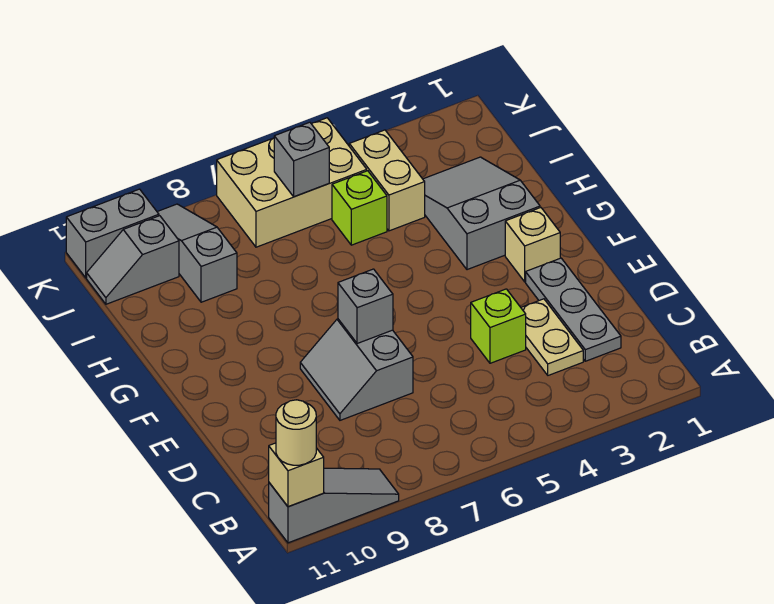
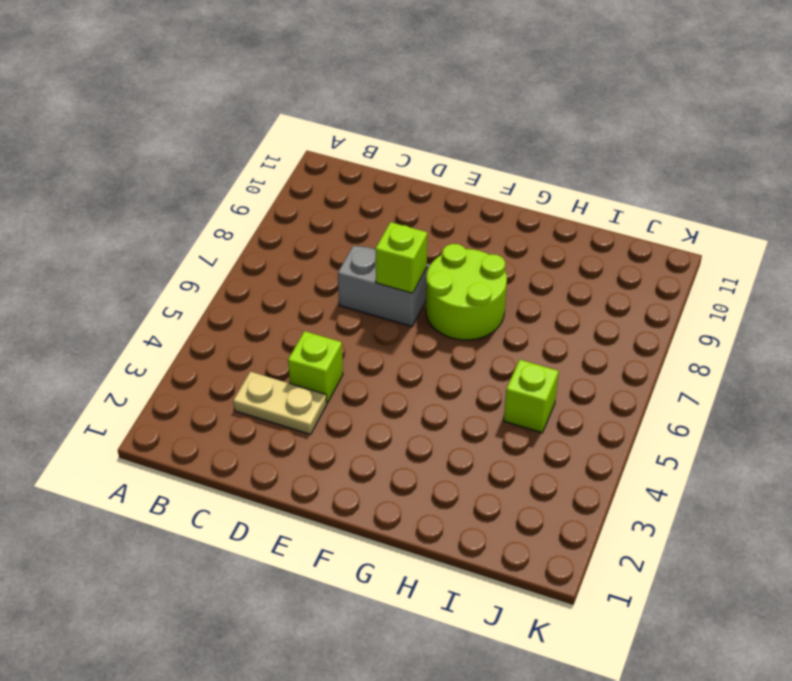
lime brick E7 level 2 -> grey brick E7 level 2
lime round brick F7:G8 level 1 -> none
none -> grey slope A9:A11 level 1 top 11
none -> grey plate C2:E2 level 1
none -> tan brick F2 level 1

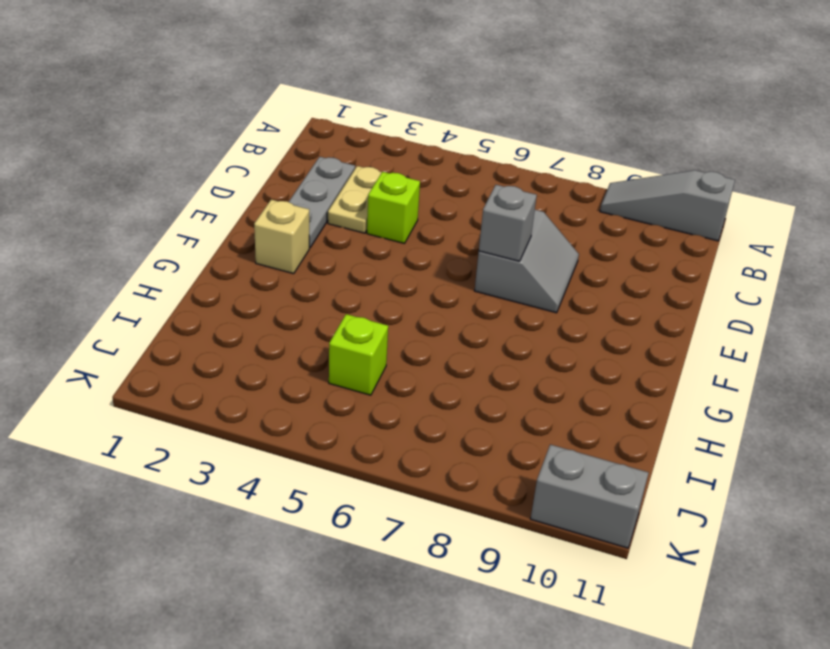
none -> grey slope G2:I3 level 1 top G
none -> tan brick I4:J4 level 1
none -> grey slope I9:K9 level 1 top I

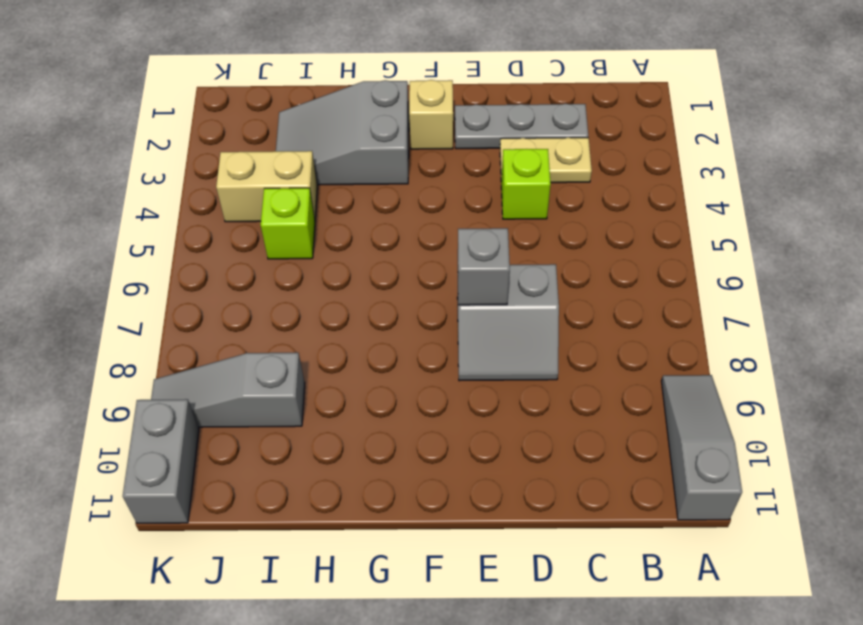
none -> tan brick J5:K7 level 1
none -> grey slope J10:J11 level 1 top 10
none -> tan brick A11 level 2

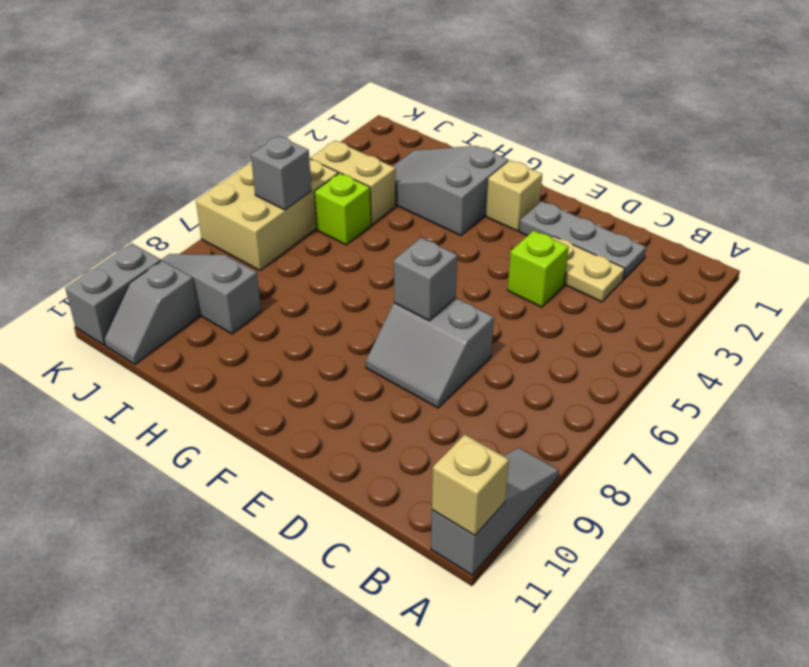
none -> tan round brick A11 level 3

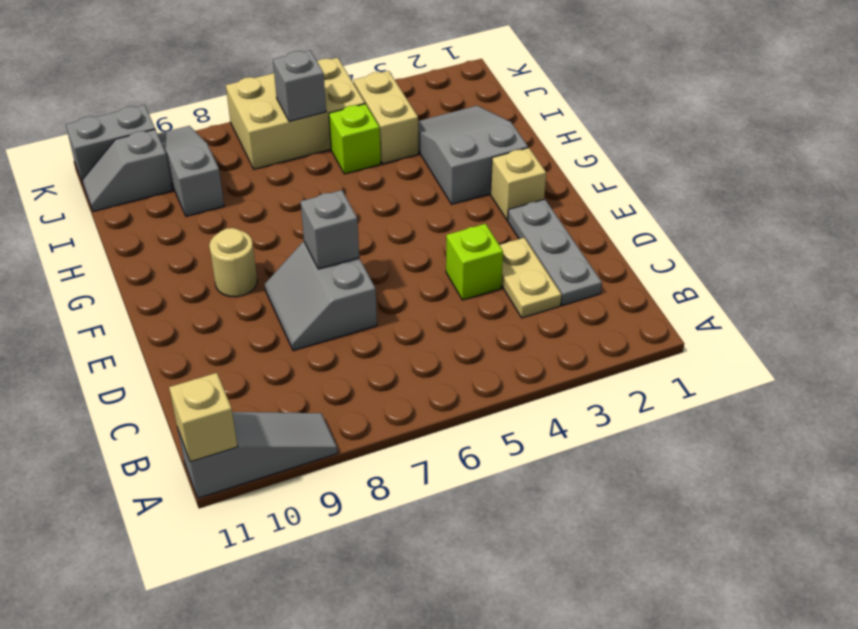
tan round brick F9 level 1 -> tan round brick A11 level 3

